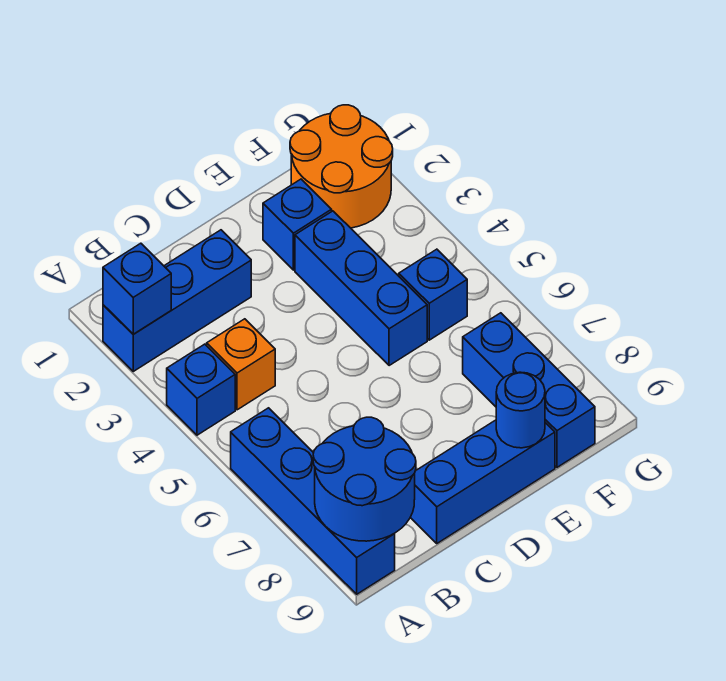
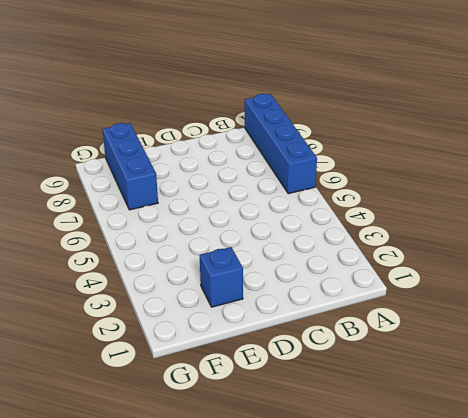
none -> blue brick A2:C2 level 1
none -> blue brick A4 level 1
none -> orange brick B4 level 1

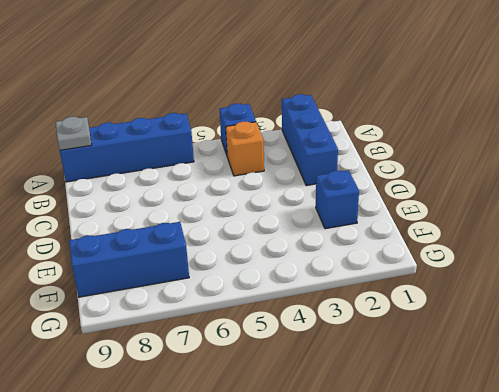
grey plate A9 level 2 -> blue round brick A8:B9 level 2
none -> blue brick C9:E9 level 1
none -> blue brick E3:E5 level 1
none -> orange round brick F1:G2 level 1

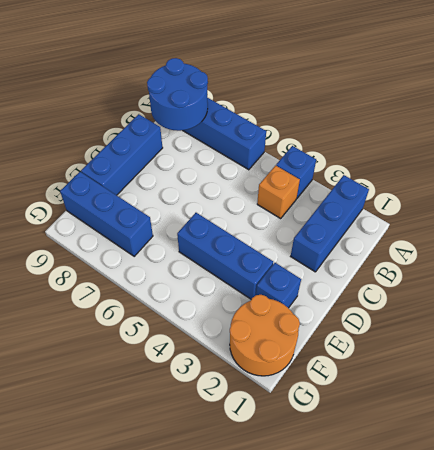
none -> blue brick F5 level 1
none -> blue brick A2 level 2
none -> blue round brick E9 level 2

